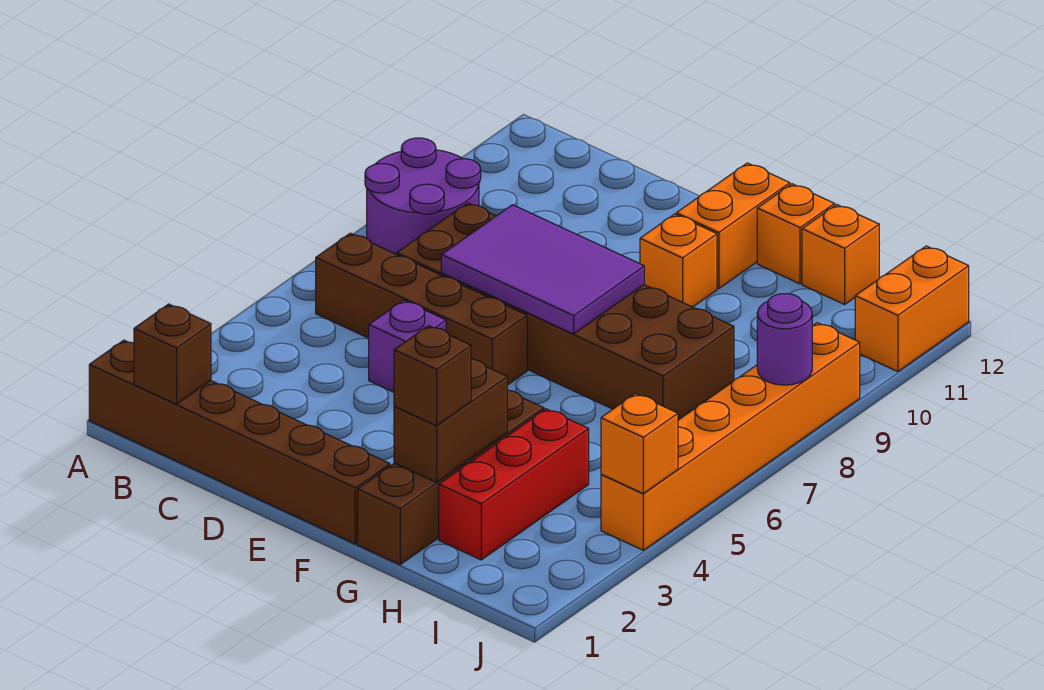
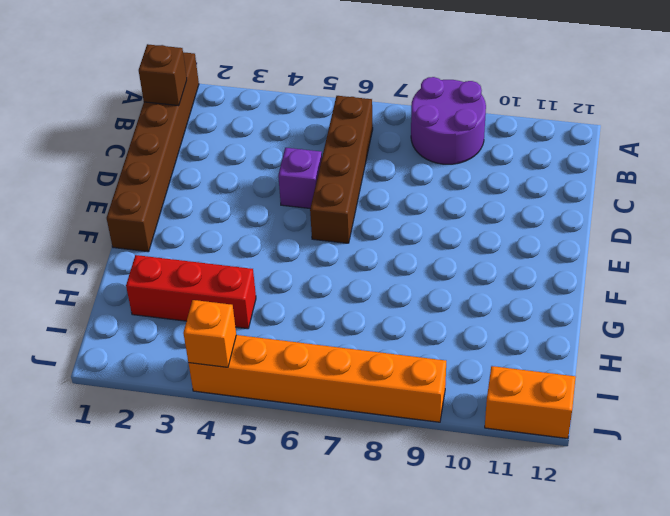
none -> brown brick C7:H8 level 1
none -> orange brick F10 level 1
none -> orange brick F11:F12 level 1

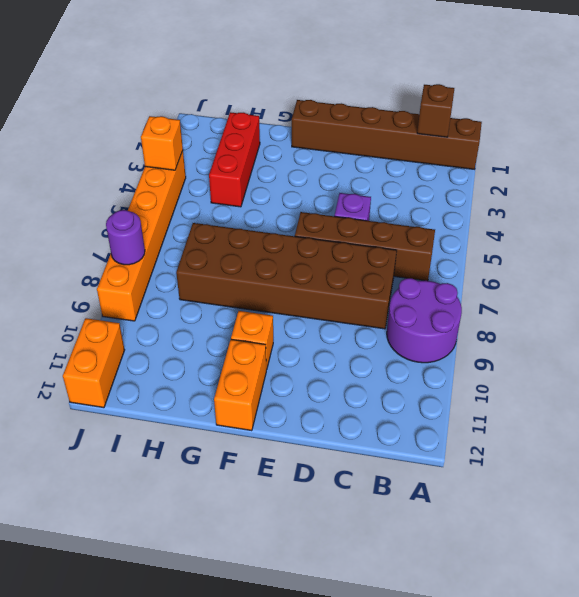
none -> brown brick G1:G4 level 1
none -> orange brick G12 level 1
none -> orange brick H12 level 1

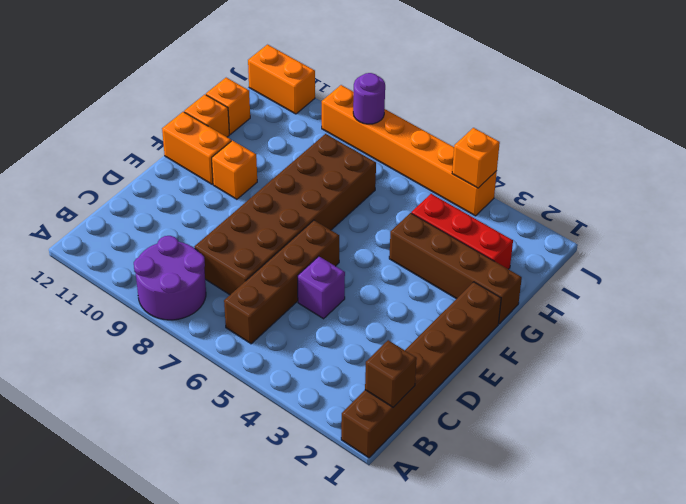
none -> purple tile D7:F8 level 2
none -> brown brick G2:G3 level 2
none -> brown brick G2 level 3

